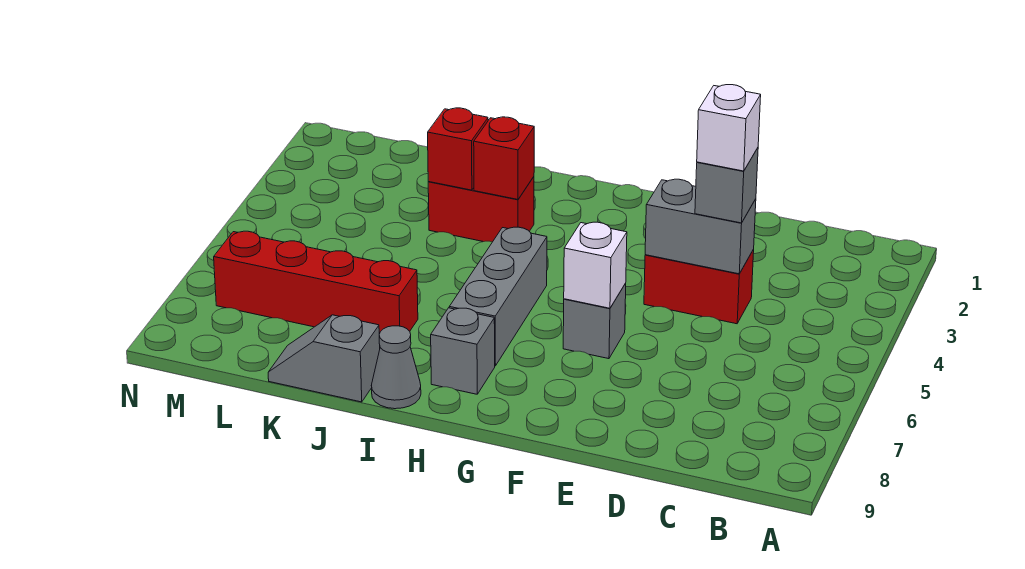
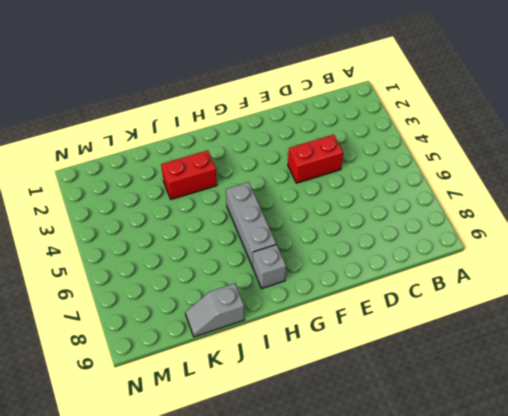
none -> grey brick F6 level 1
none -> grey cone I9 level 1
none -> red brick J7:M7 level 1

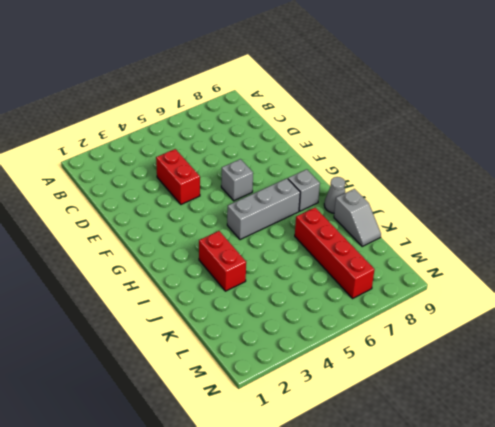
none -> grey brick D4:E4 level 2
none -> white brick F6 level 2
none -> red brick I3 level 2

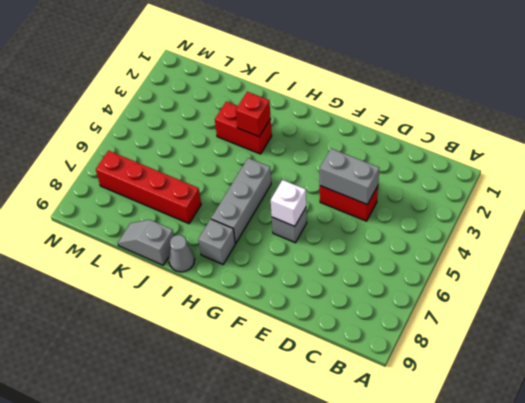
none -> red brick J3 level 2
none -> grey brick D4 level 3
none -> white brick D4 level 4

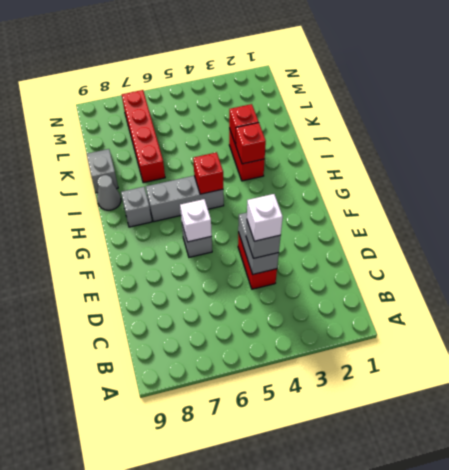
red brick H5 level 2 -> none

